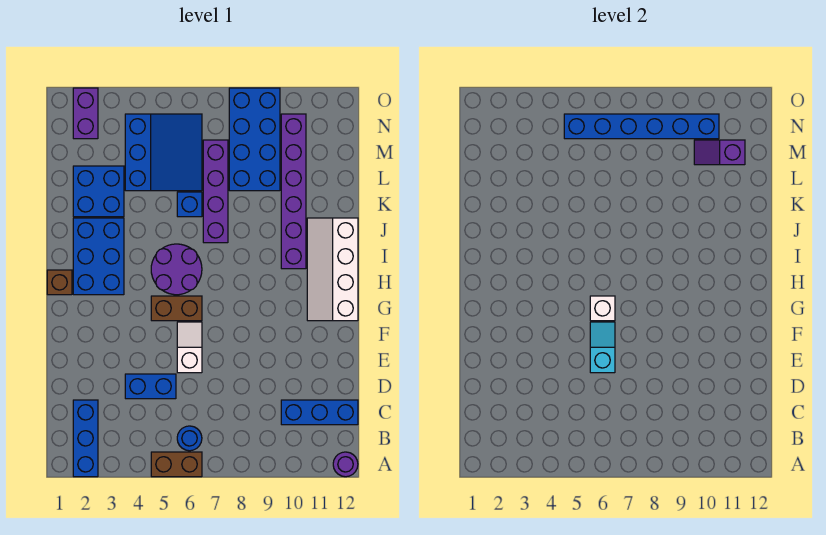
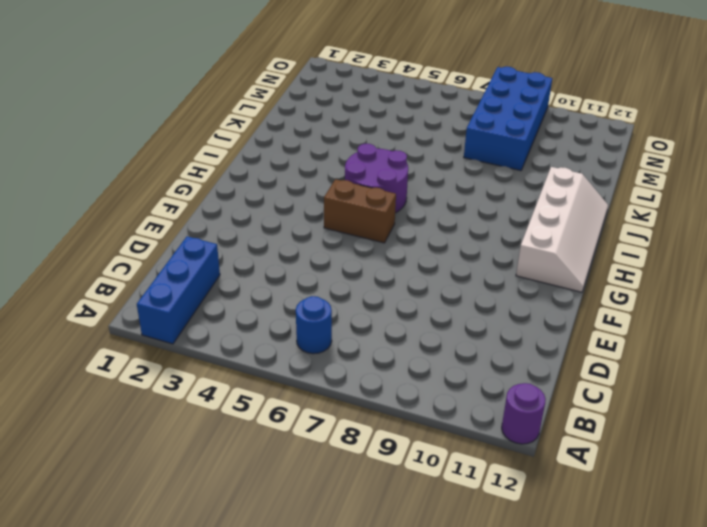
white slope G11:J12 level 1 top 11 -> white slope G11:J12 level 1 top 12
none -> brown brick A5:A6 level 1
none -> blue brick C10:C12 level 1
none -> blue brick D4:D5 level 1

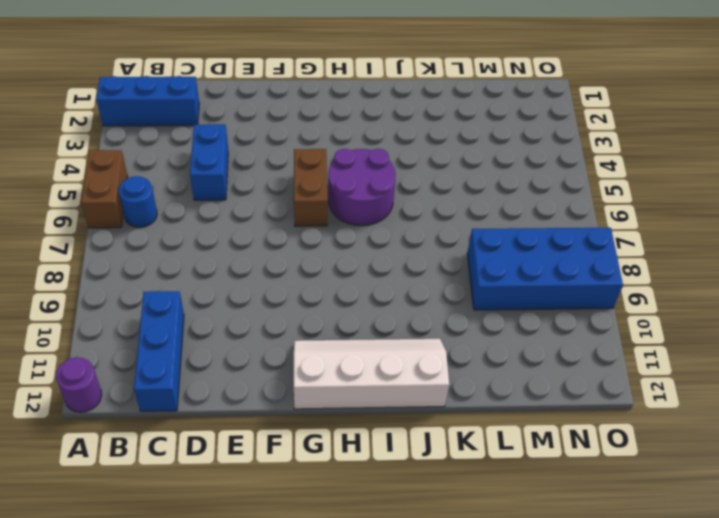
none -> white slope E6:F6 level 1 top E
none -> brown brick H1 level 1
none -> blue brick H2:J3 level 1

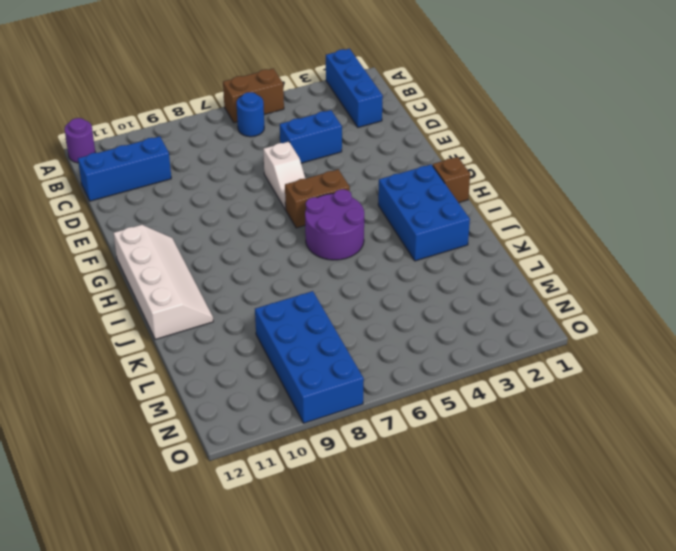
none -> purple brick I10:N10 level 1
none -> purple brick J7:M7 level 1
none -> blue brick K2:L3 level 1

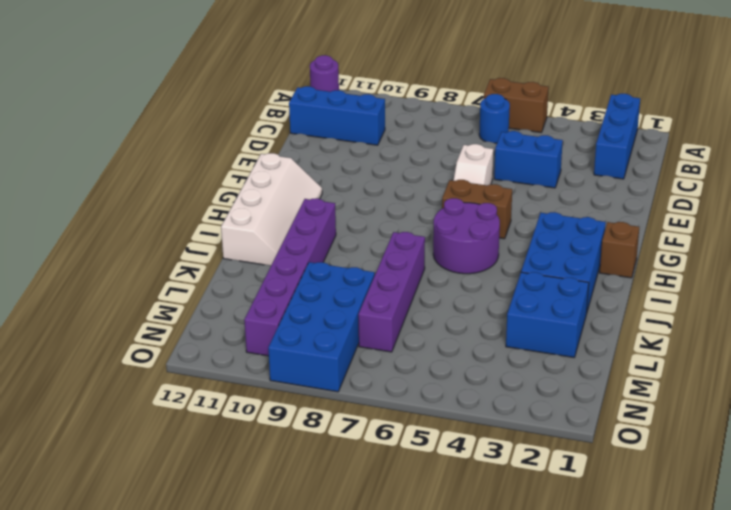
none -> blue brick K6 level 1
none -> blue slope L4:N6 level 1 top 4
none -> purple brick N2:O2 level 1

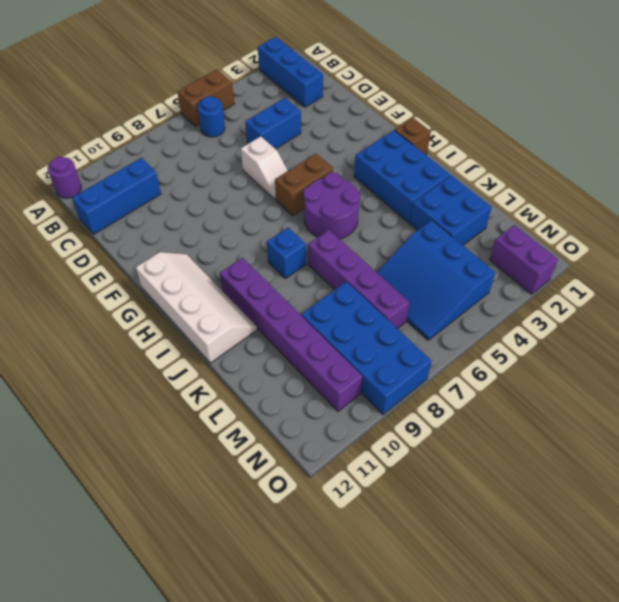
blue brick I8 level 1 -> blue brick K6 level 1
none -> cyan slope E6:F6 level 2 top E
none -> white brick G6 level 2
none -> purple slope M10:M11 level 2 top 11

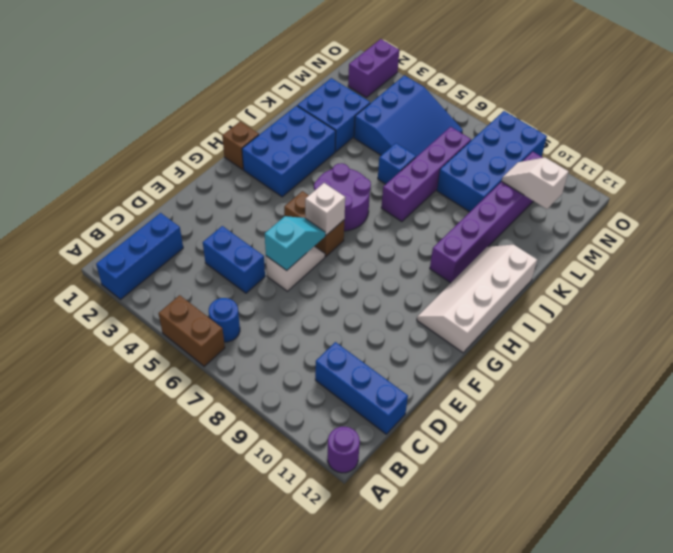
white slope M10:M11 level 2 top 11 -> purple slope M10:M11 level 2 top 11
none -> blue brick N5:N10 level 2

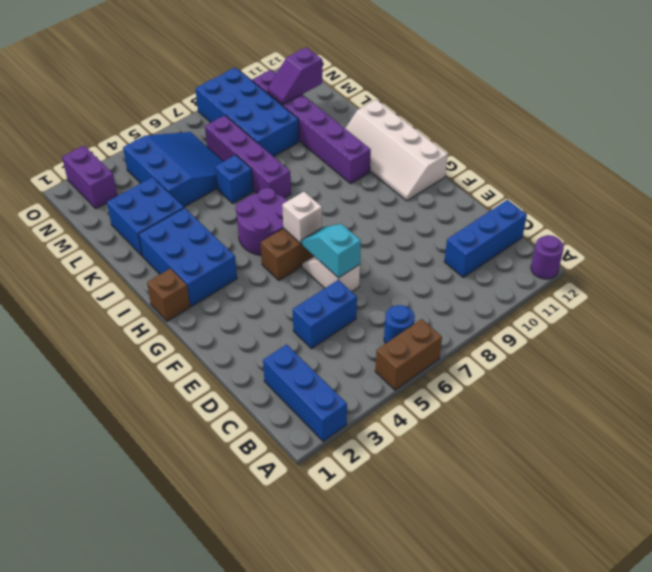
none -> blue brick N5:N10 level 2

